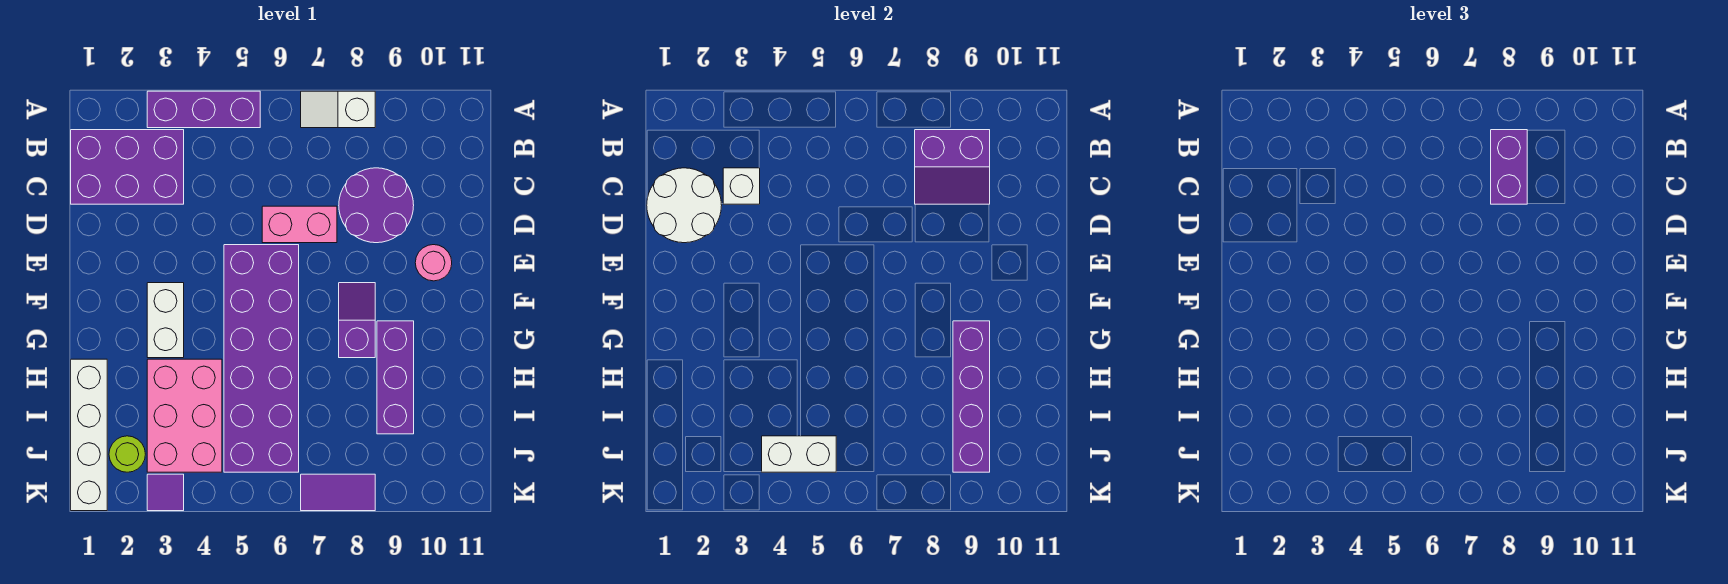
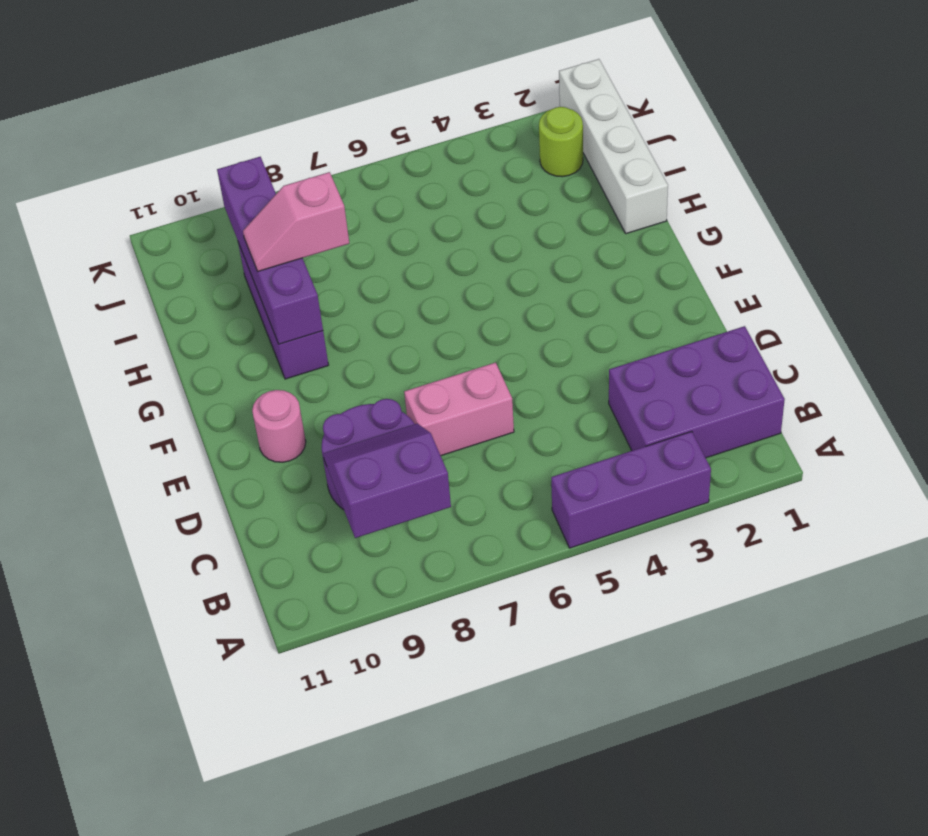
pink slope H8:H9 level 3 top 8 -> none
none -> white slope A7:A8 level 1 top 8
none -> purple brick E5:J6 level 1
none -> white brick F3:G3 level 1

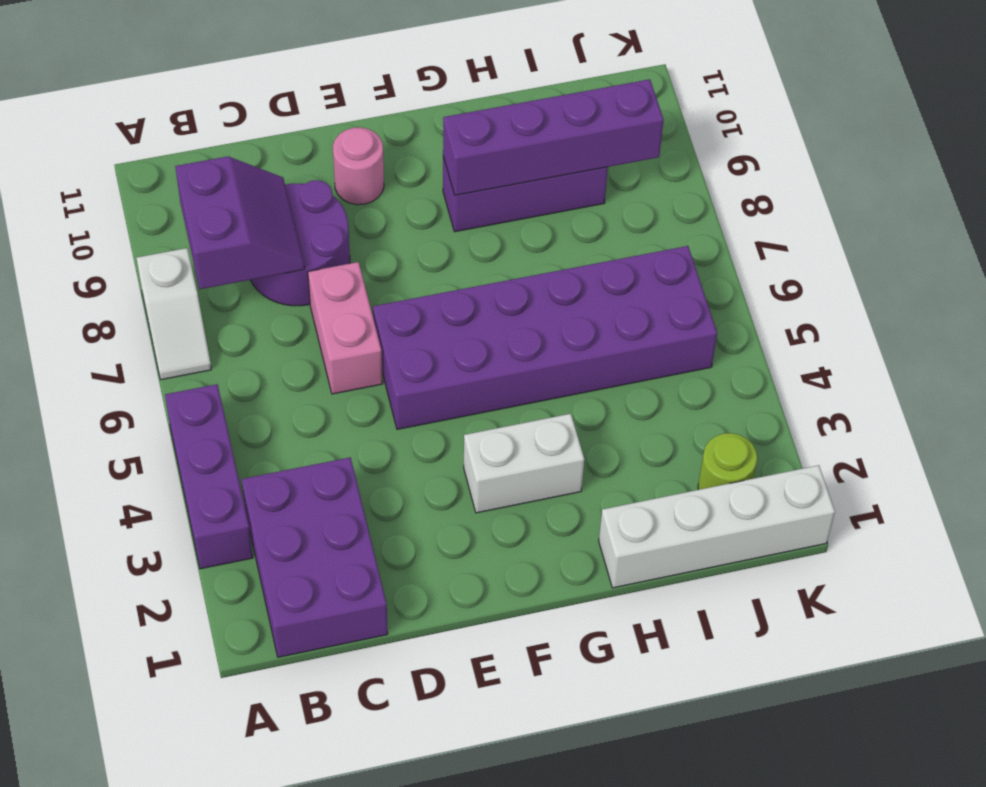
none -> purple slope F8:G8 level 1 top G
none -> pink brick H3:J4 level 1
none -> purple tile K3 level 1

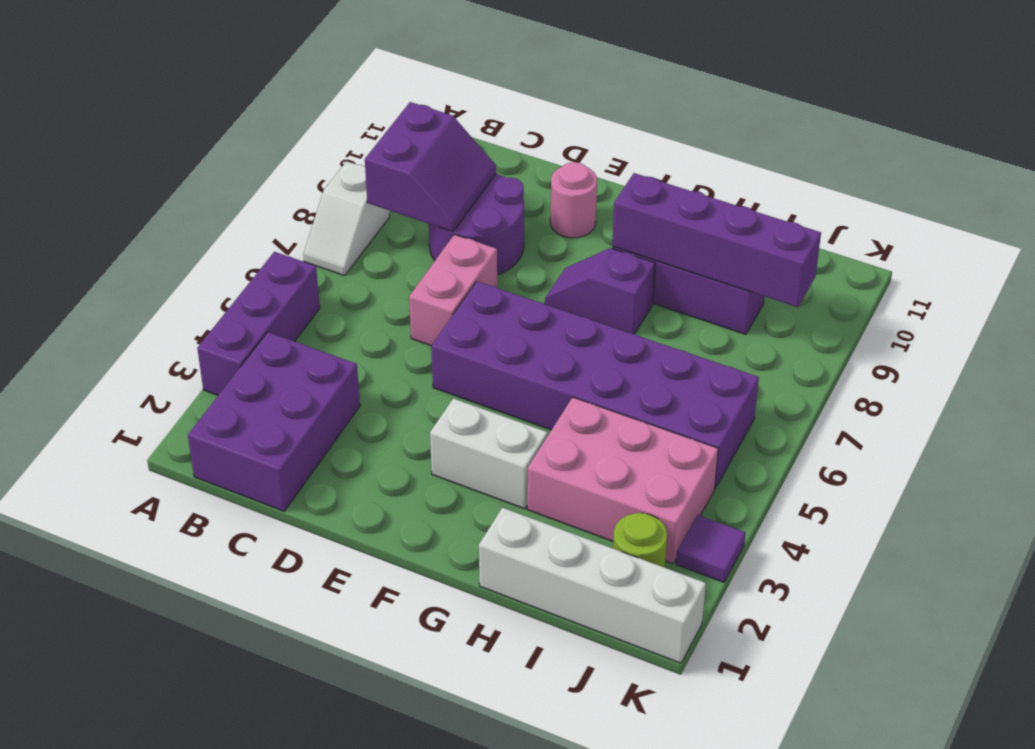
none -> purple tile K7:K8 level 1
none -> white round brick C1:D2 level 2
none -> white brick C3 level 2

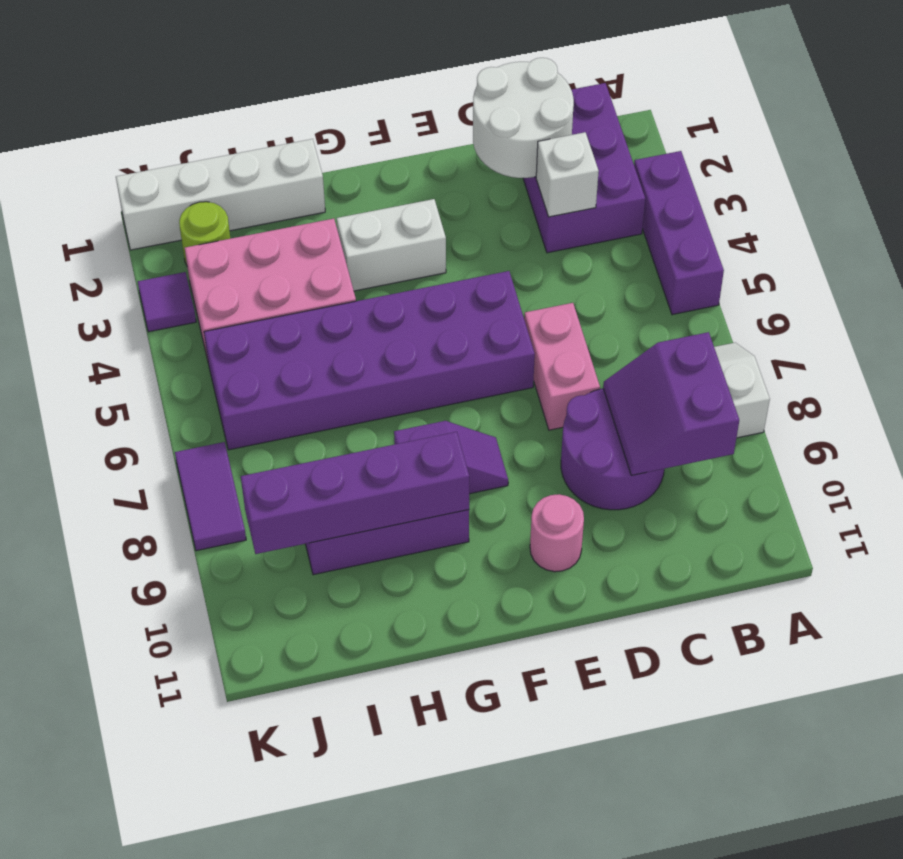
none -> white brick J4:J5 level 2
none -> purple brick B8:C8 level 3

